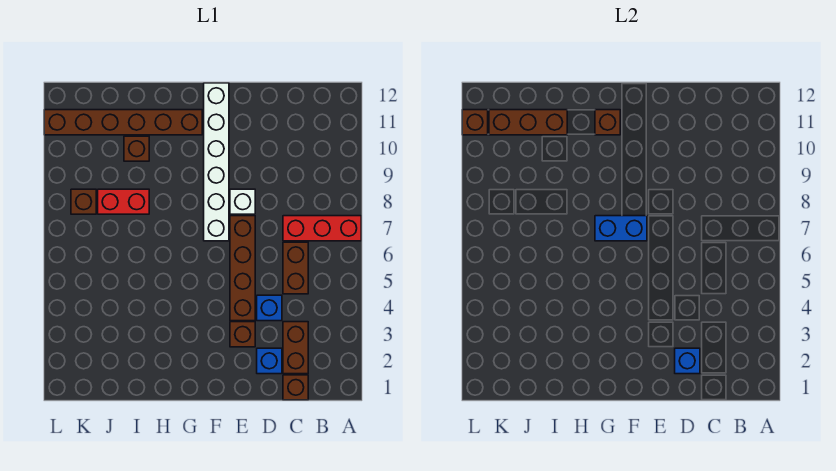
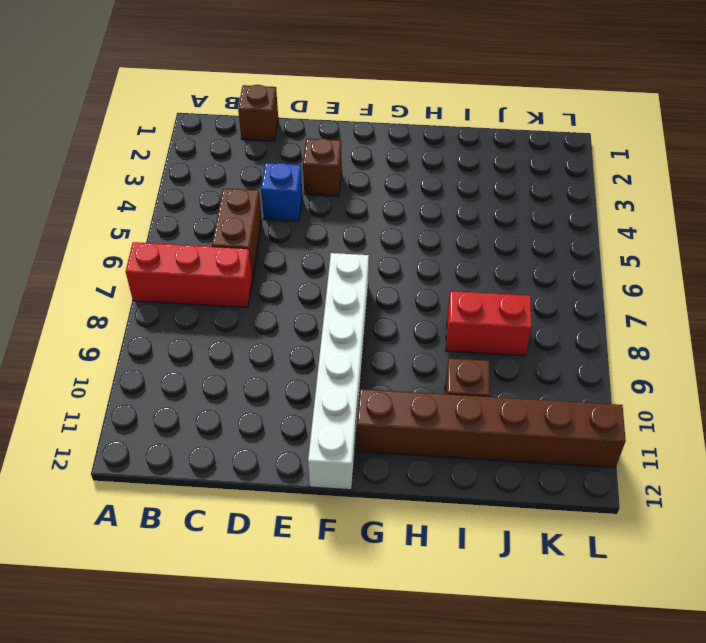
none -> brown brick C2:C3 level 1
none -> blue brick D2 level 1
none -> brown brick E4:E7 level 1

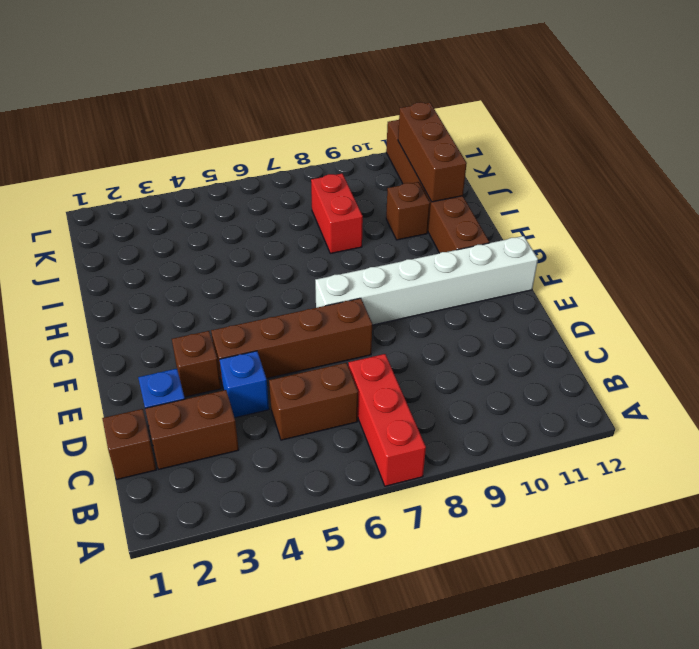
none -> white brick E8 level 1
none -> brown brick K8 level 1
none -> blue brick D2 level 2

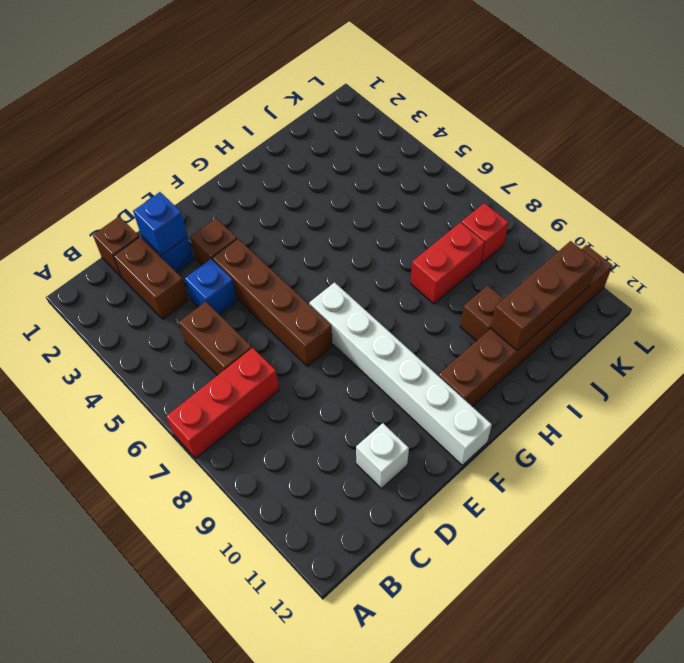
white brick D11 level 1 -> white brick E8 level 1
red brick K8 level 1 -> brown brick K8 level 1
none -> blue brick F7:G7 level 2
none -> brown brick G11 level 2
none -> brown brick L11 level 2

